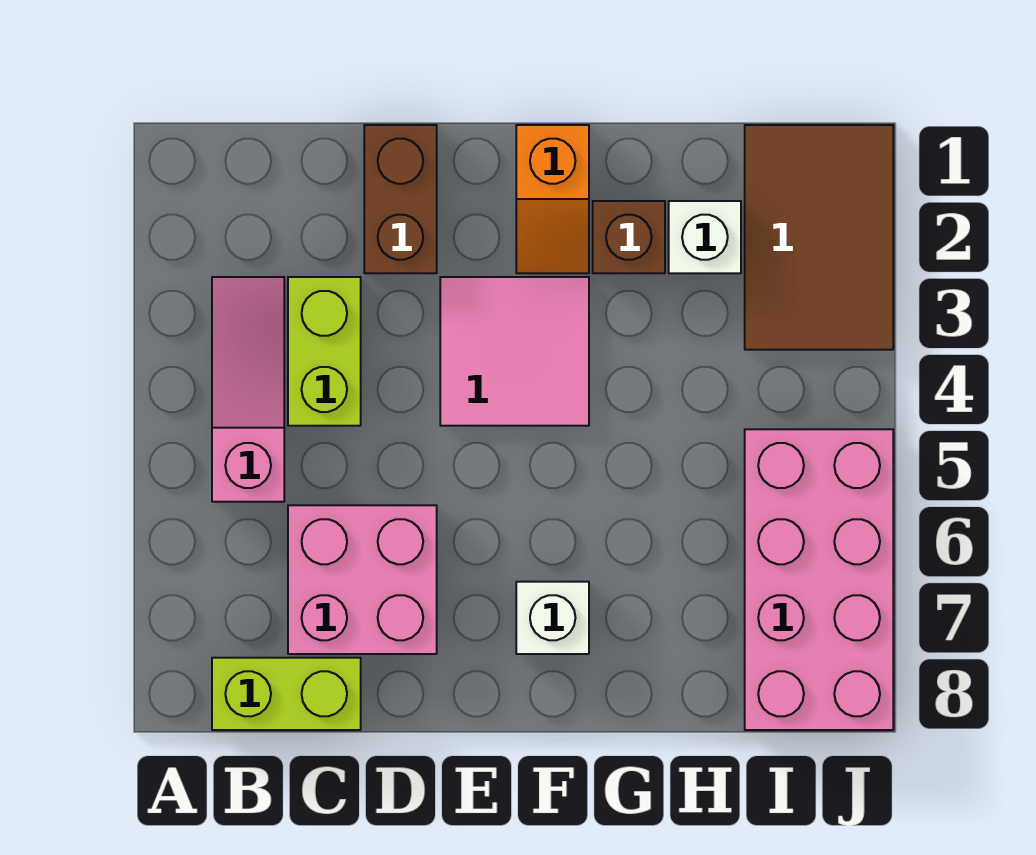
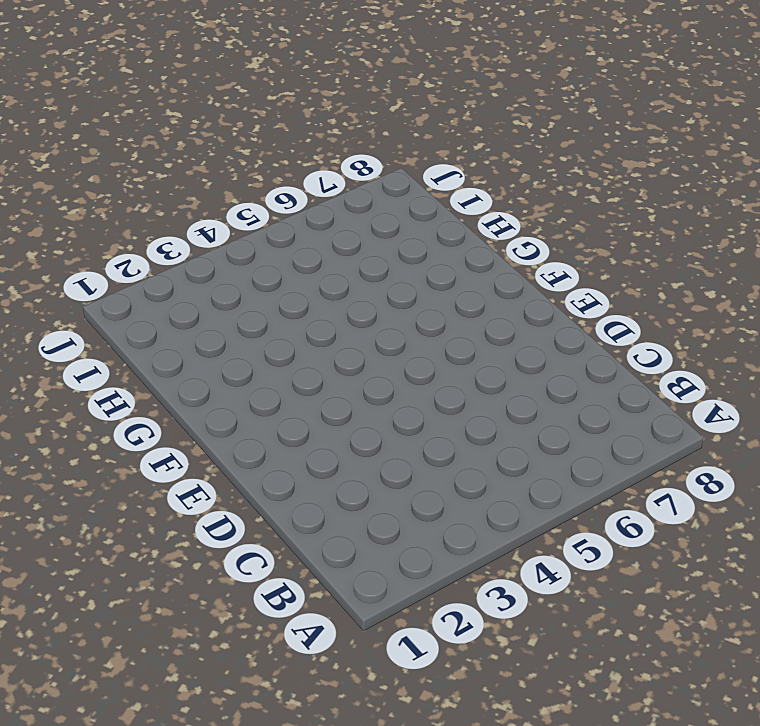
none -> pink slope B3:B5 level 1 top 5
none -> lime brick B8:C8 level 1
none -> lime brick C3:C4 level 1

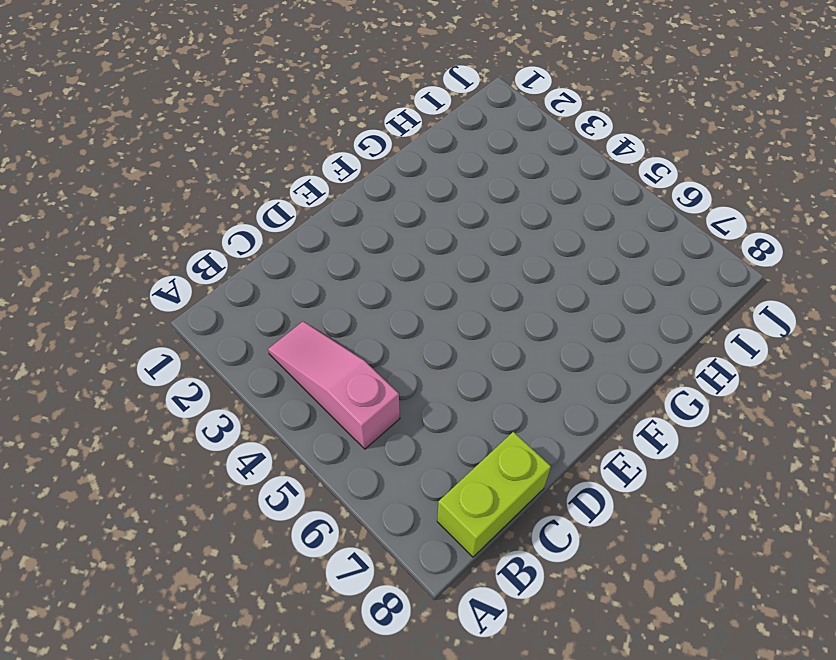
none -> lime brick C3:C4 level 1
none -> pink brick C6:D7 level 1
none -> brown brick D1:D2 level 1

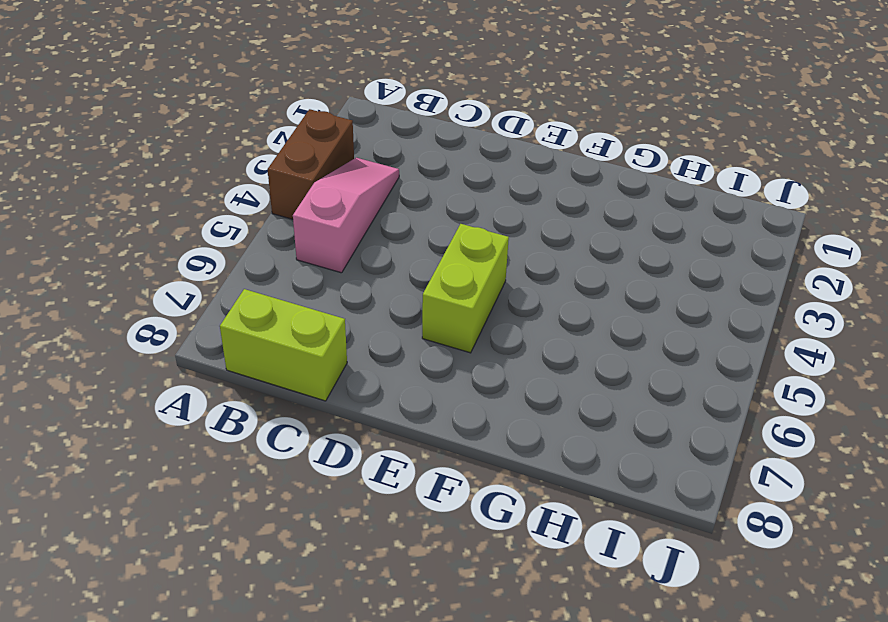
brown brick A3:A4 level 1 -> brown brick D1:D2 level 1
lime brick E5:E6 level 1 -> lime brick C3:C4 level 1
none -> pink brick C6:D7 level 1
none -> pink tile E3:F4 level 1
none -> orange slope F1:F2 level 1 top 1

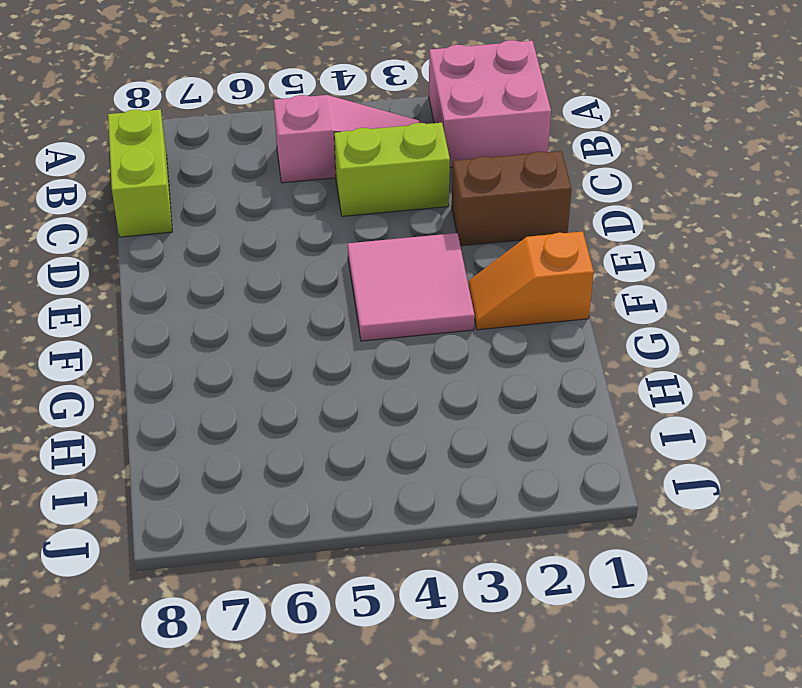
pink brick A1:B2 level 1 -> pink brick C6:D7 level 1
none -> white brick F7 level 1
none -> brown brick G2 level 1
none -> white brick H2 level 1

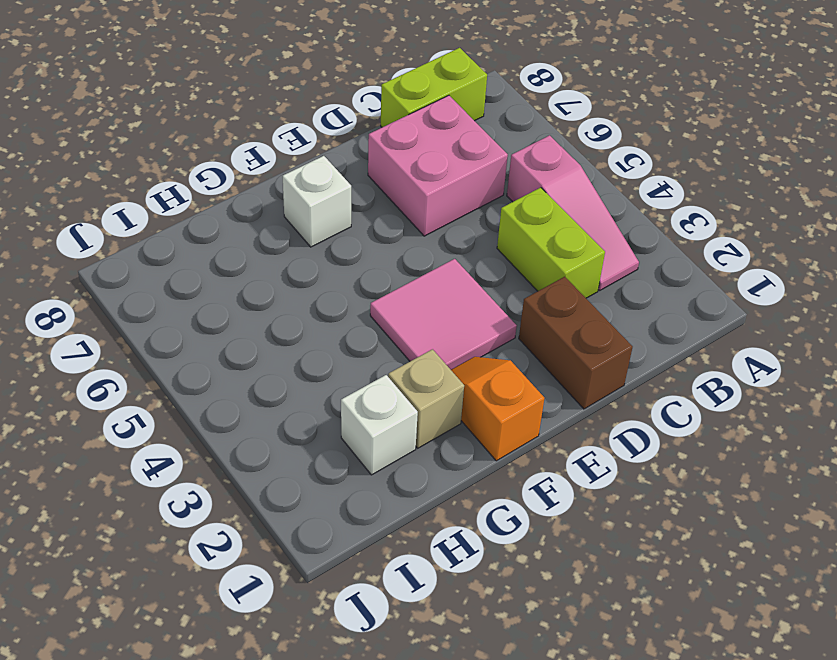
tan brick G2 level 1 -> brown brick G2 level 1
none -> brown tile I1:J3 level 1
none -> pink brick I5:J8 level 1

